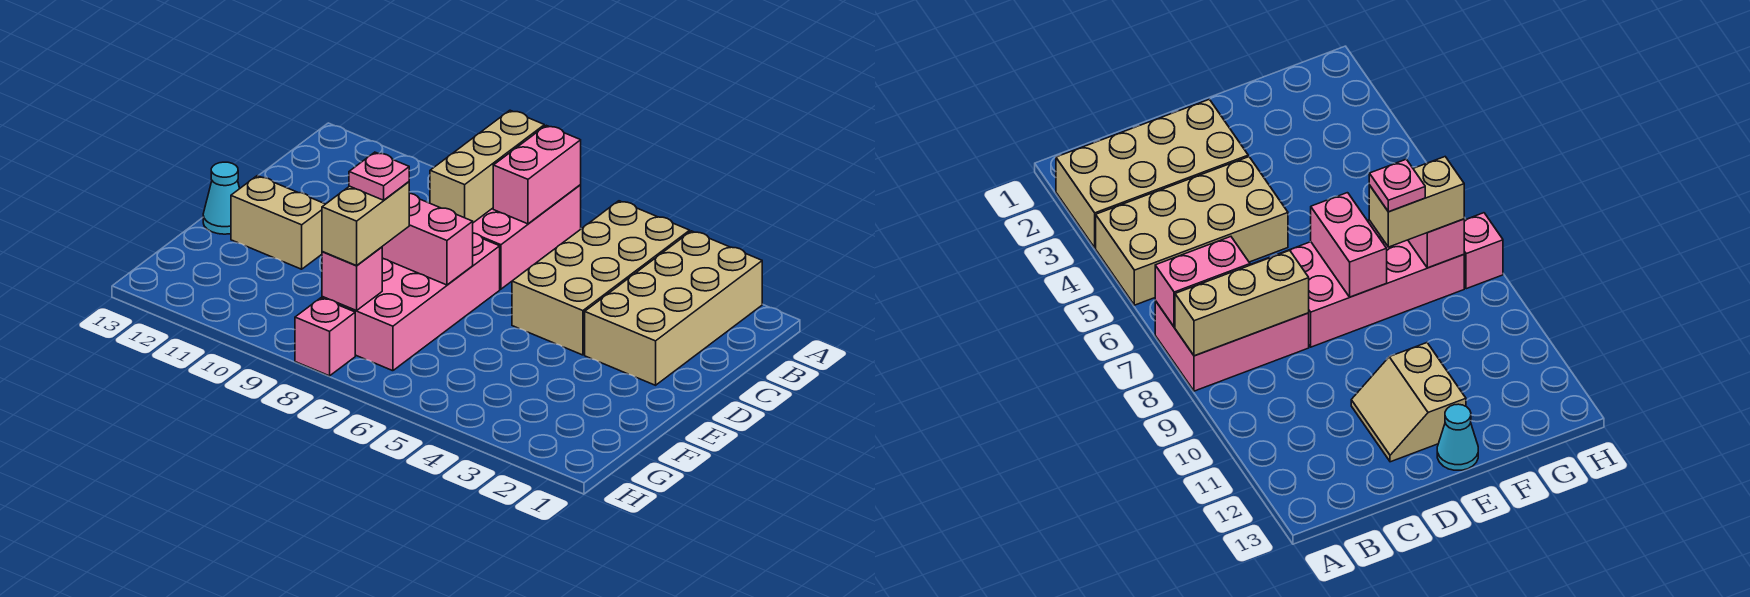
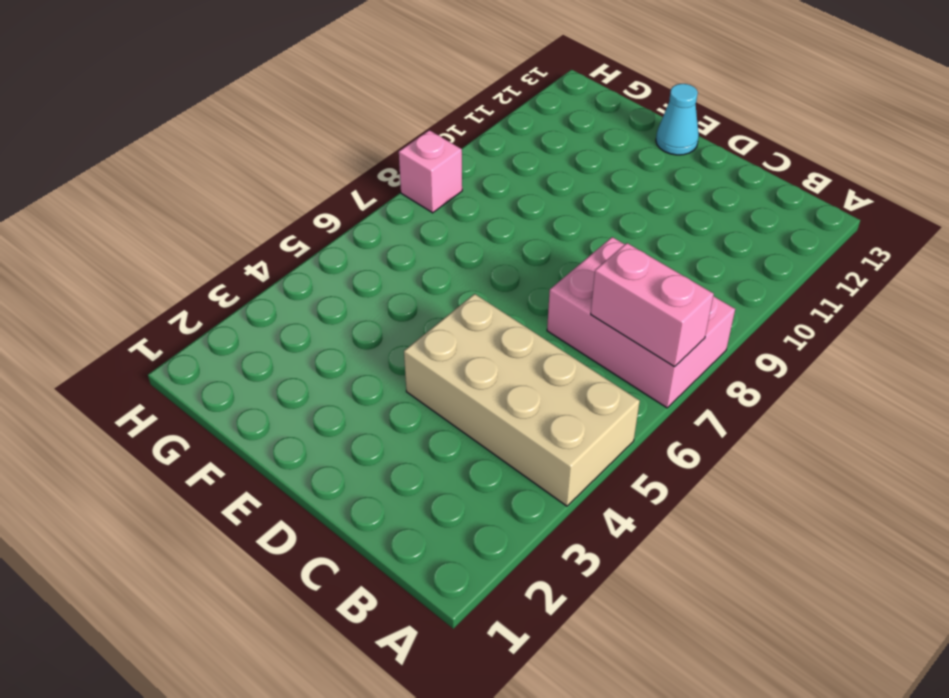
none -> tan brick A2:D3 level 1
none -> pink brick D7:G8 level 1
none -> tan slope D11:E12 level 1 top E

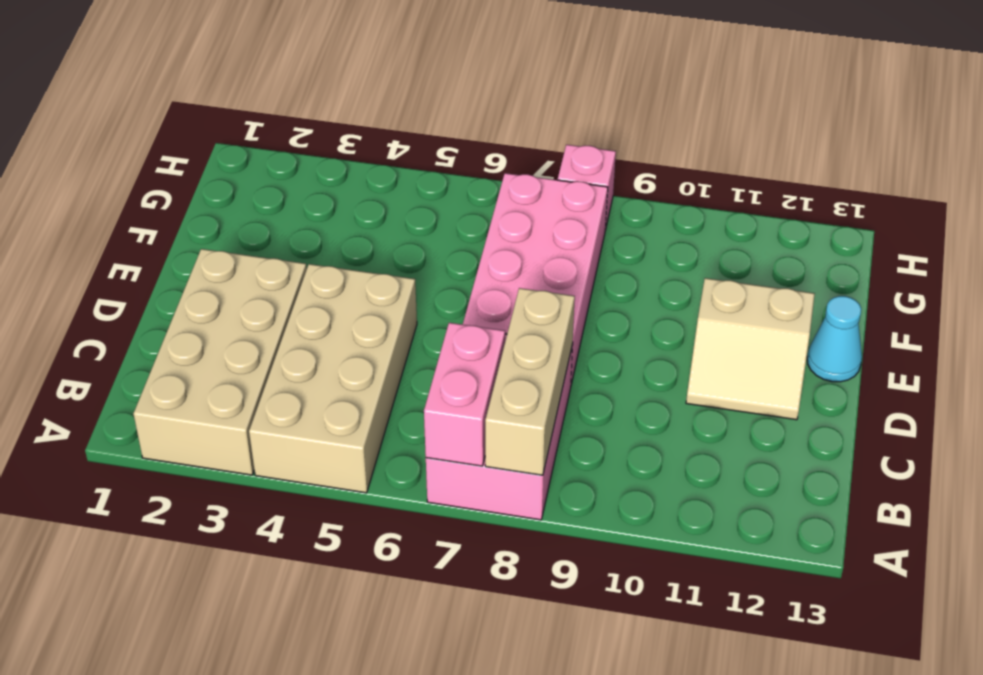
none -> pink brick E7:E8 level 2
none -> pink brick G8 level 2
none -> tan brick F8:G8 level 3

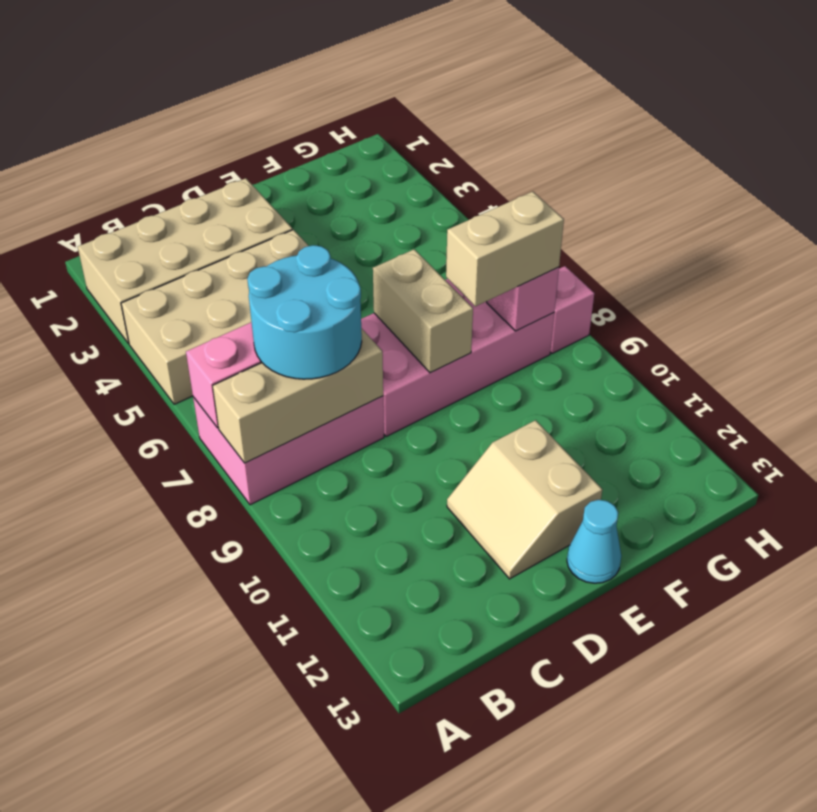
cyan round brick B7:C8 level 3 -> none
tan brick E7:E8 level 2 -> pink brick E7:E8 level 2
none -> pink plate F8 level 4

